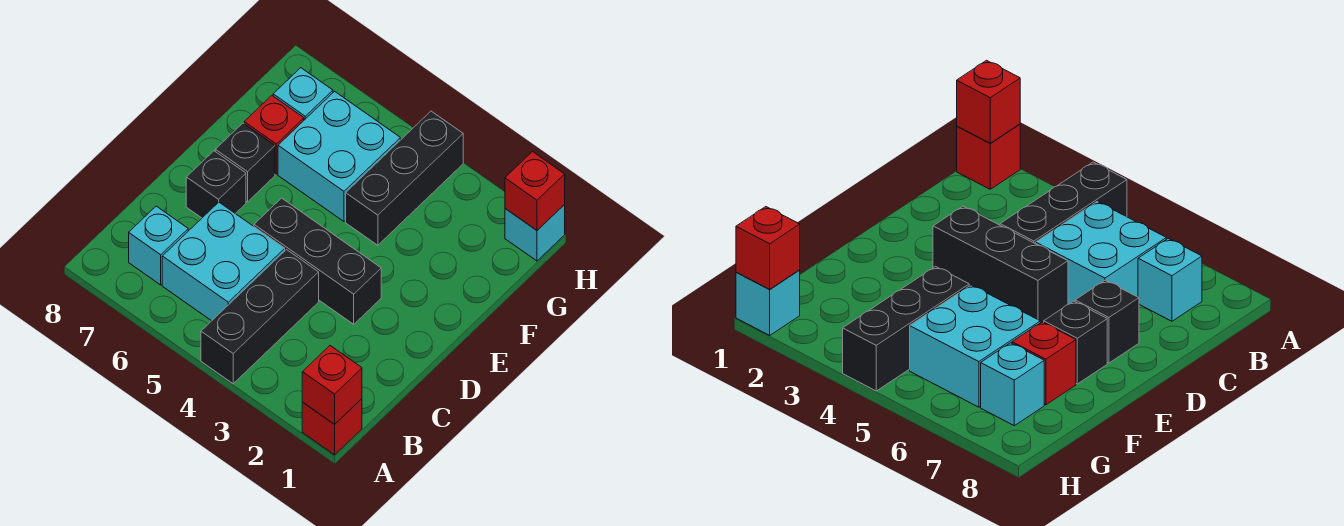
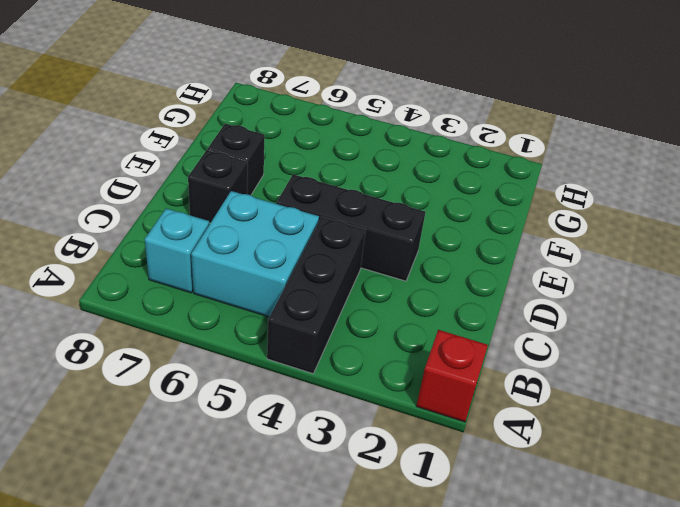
none -> black brick F4:H4 level 1
none -> cyan brick F5:G6 level 1
none -> red brick F7 level 1

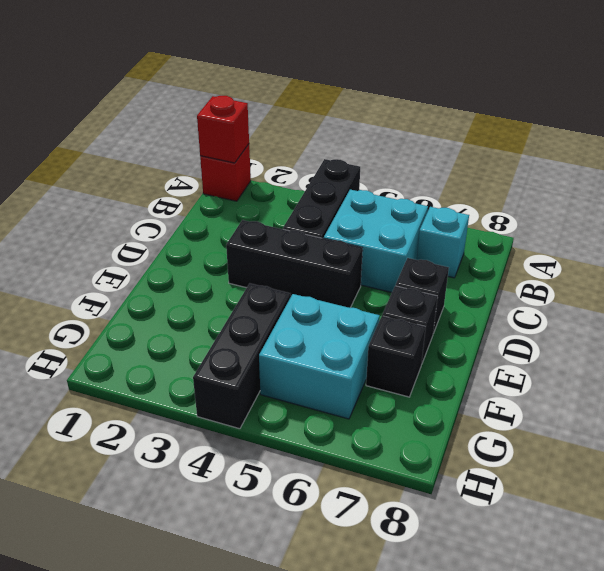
black brick F7 level 1 -> red brick F7 level 1
none -> cyan brick G7 level 1
none -> cyan brick H1 level 1
none -> red brick H1 level 2

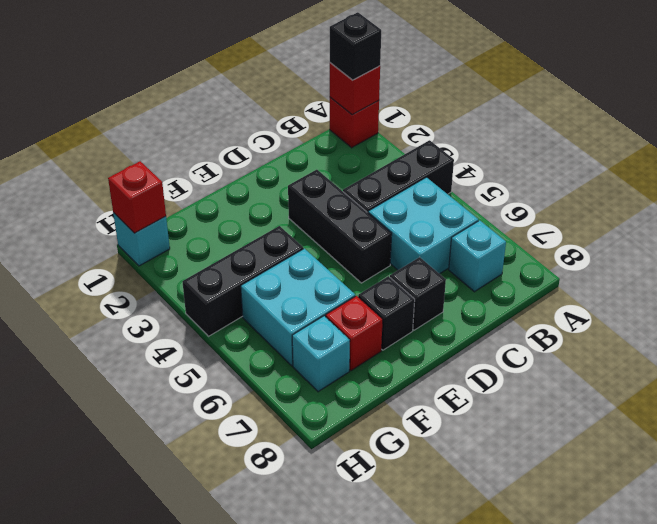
black brick A1 level 3 -> none

